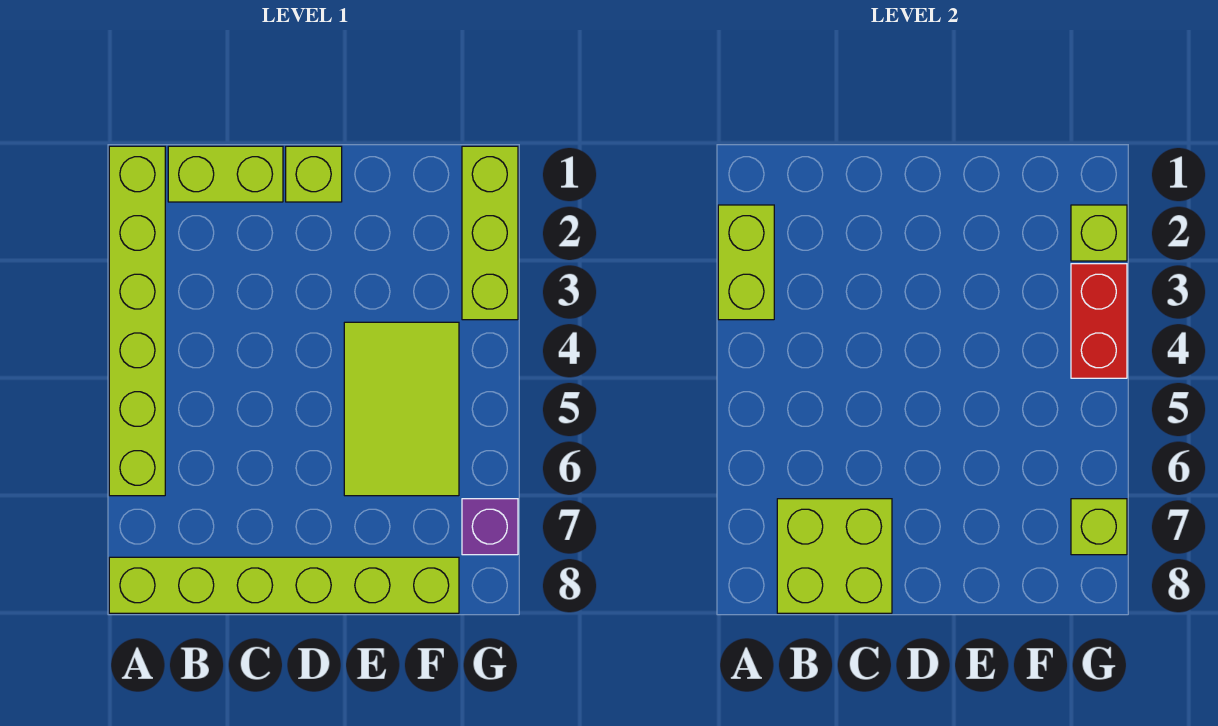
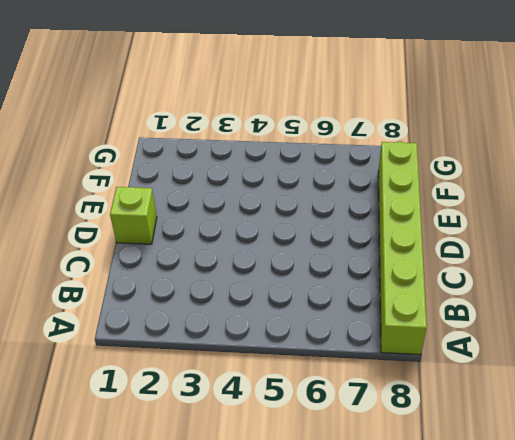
none -> lime brick A1:A6 level 1
none -> lime brick B1:C1 level 1
none -> lime tile E4:F6 level 1

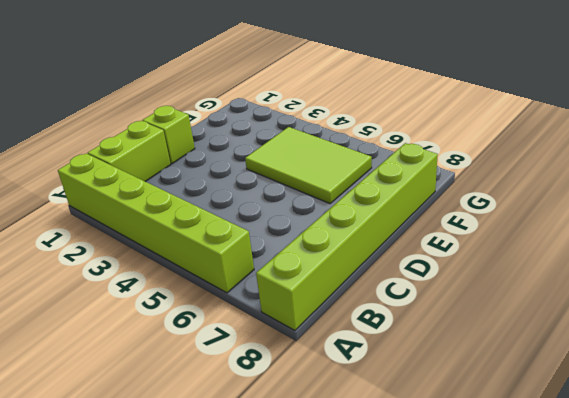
none -> lime brick G1:G3 level 1
none -> purple brick G7 level 1
none -> lime brick A2:A3 level 2

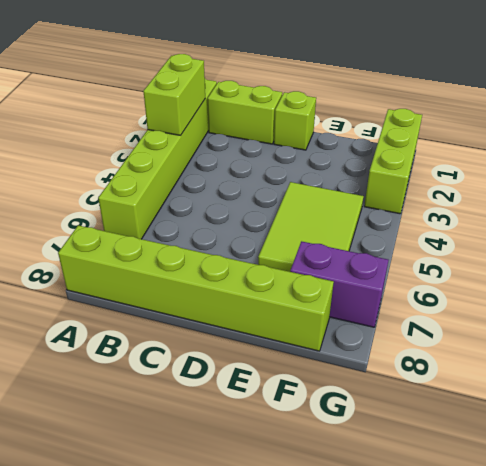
purple brick F7:G7 level 1 -> purple brick G7 level 1
none -> lime brick B7:C8 level 2
none -> lime brick G2 level 2
none -> red brick G3:G4 level 2

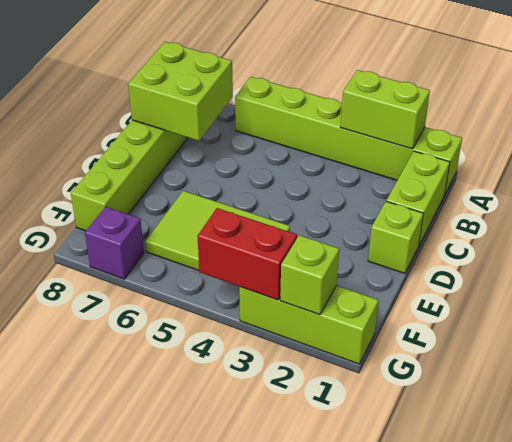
none -> lime brick G7 level 2

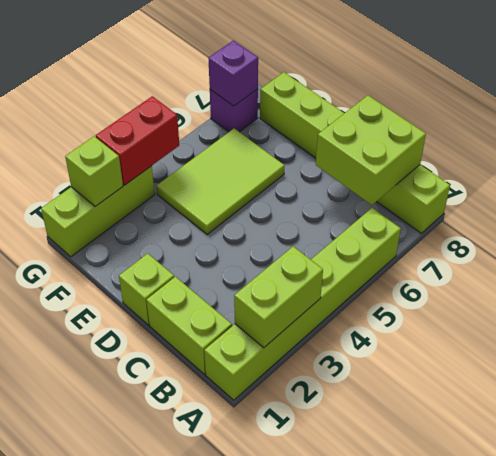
purple brick G7 level 2 -> lime brick G7 level 2

